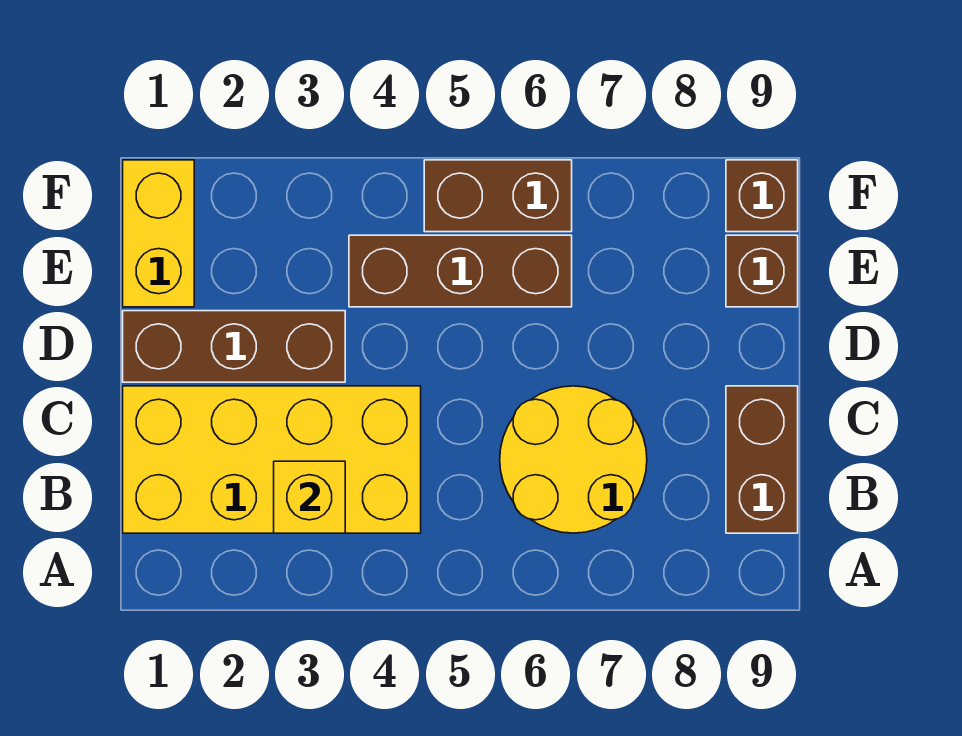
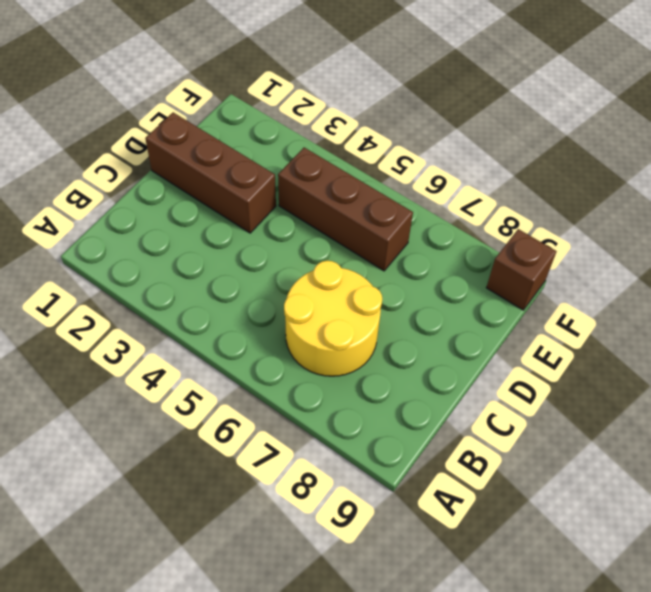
none -> yellow brick B1:C4 level 1
none -> brown brick B9:C9 level 1

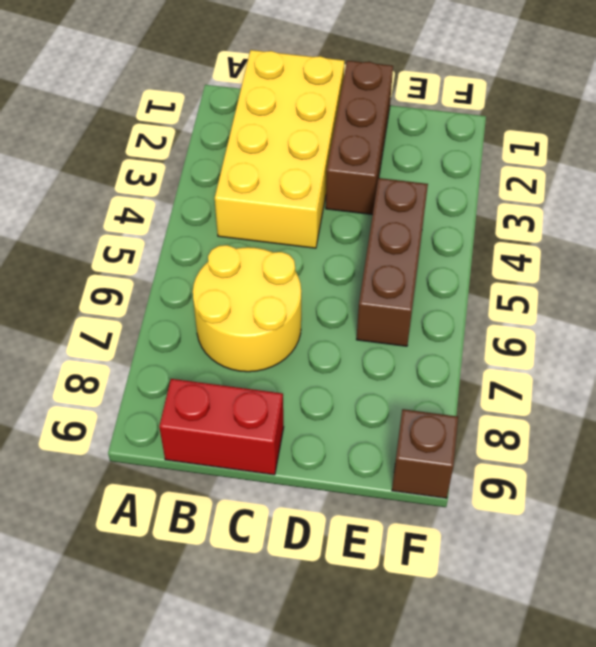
red brick B9:C9 level 1 -> brown brick B9:C9 level 1
none -> yellow brick E1:F1 level 1
none -> brown brick E9 level 1

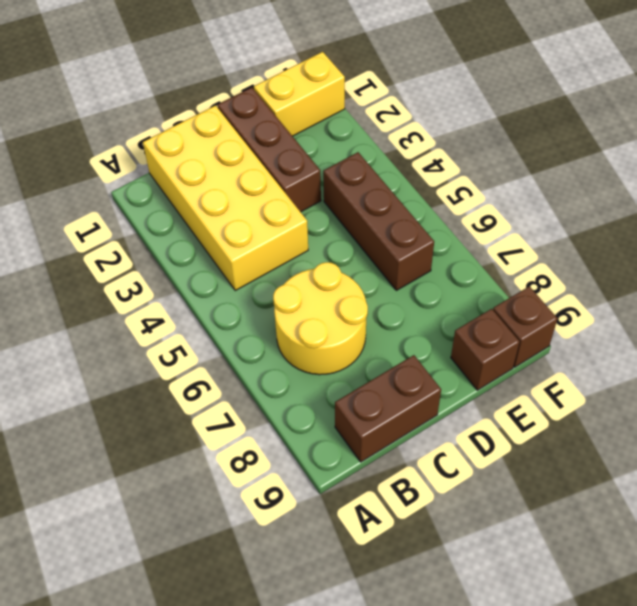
none -> brown brick F5:F6 level 1
none -> yellow brick B3 level 2

